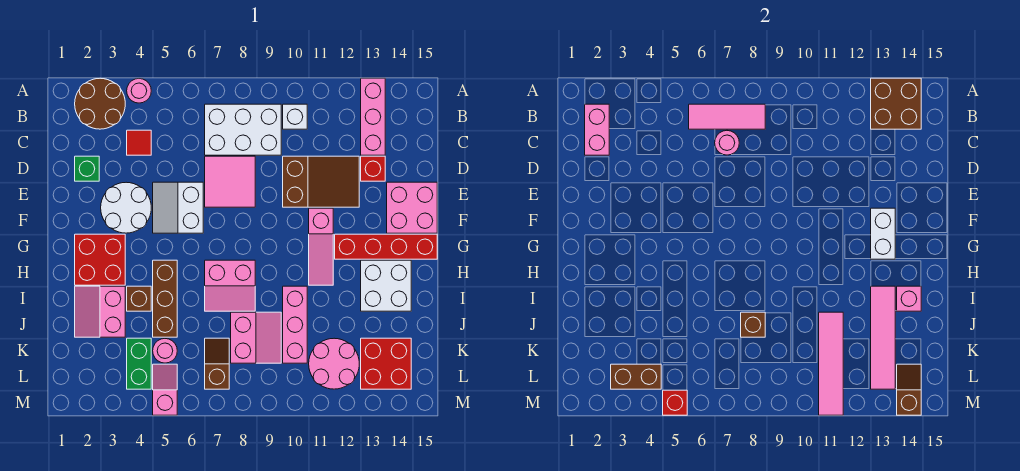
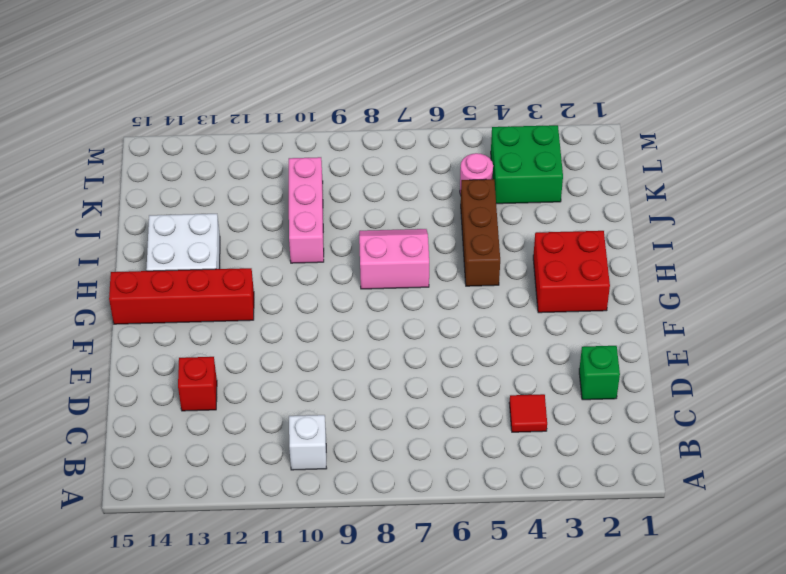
green brick K3:L4 level 1 -> green brick K4:L4 level 1
none -> brown round brick A2:B3 level 1
none -> pink round brick A4 level 1
none -> pink brick A13:C13 level 1
none -> white brick B7:C9 level 1

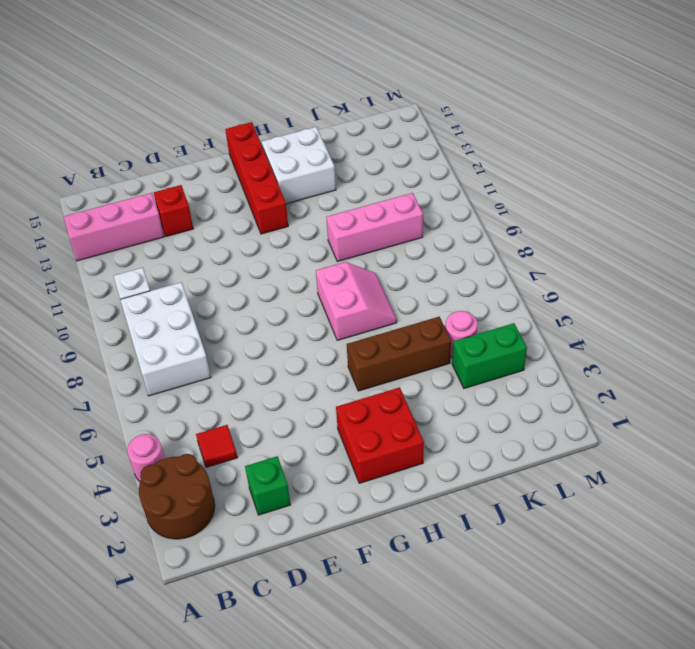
none -> pink tile D7:E8 level 1
none -> brown slope D10:E12 level 1 top 10
none -> white round brick E3:F4 level 1
none -> white slope E5:F6 level 1 top 6

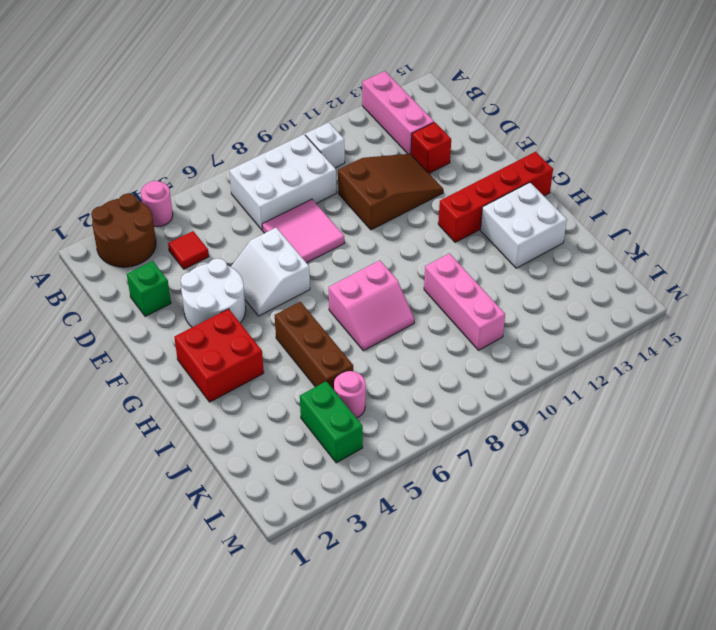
none -> pink brick E14:F15 level 1
none -> pink slope F11:H11 level 1 top F
none -> pink slope I2:J3 level 1 top 3
none -> brown brick I4 level 1

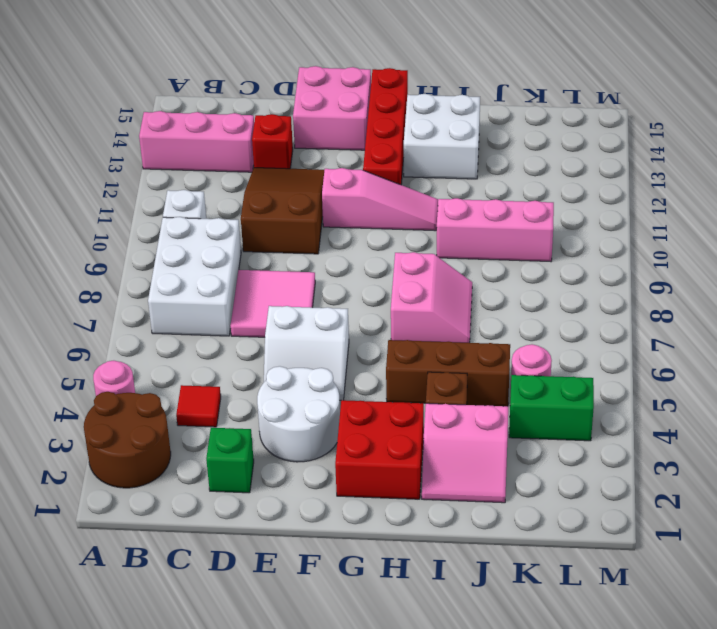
none -> pink slope J8:K9 level 1 top 8
none -> brown slope K7:L7 level 1 top L
none -> pink round brick K11:L12 level 1
none -> red brick K13:L14 level 1

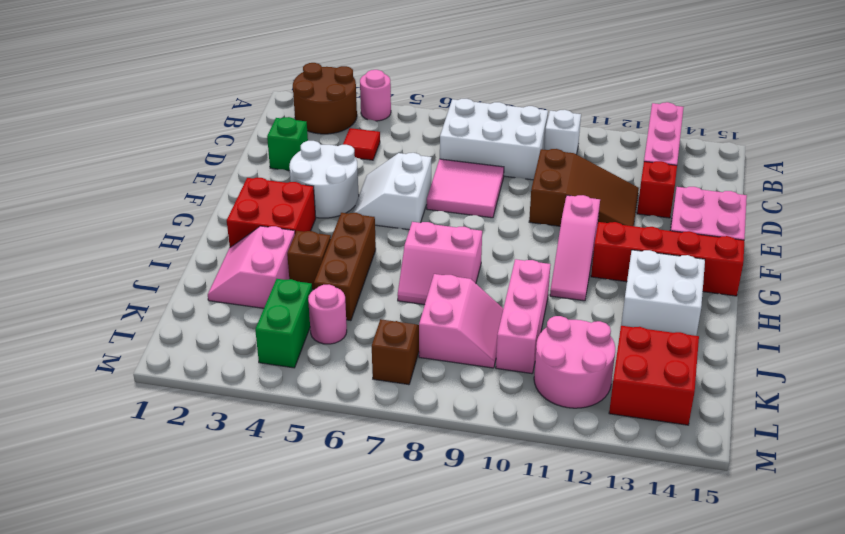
none -> pink slope L5:M5 level 1 top M
none -> brown brick A13:B14 level 2
none -> pink brick B2:C2 level 2
none -> pink tile B6:B8 level 2

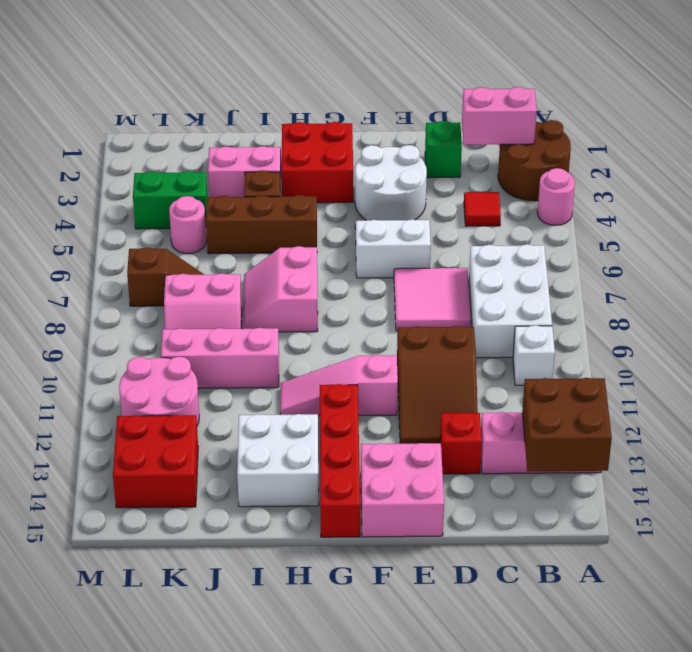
none -> pink slope L5:M5 level 1 top M
none -> pink tile B6:B8 level 2
none -> pink round brick C7 level 2
none -> white brick F13:G13 level 2

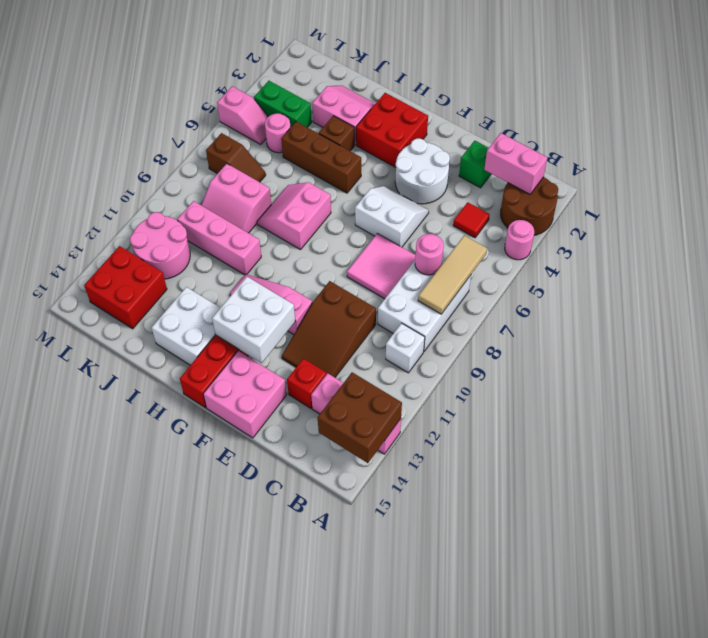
tan tile B6:B8 level 2 -> pink tile B6:B8 level 2
white brick F12:G13 level 2 -> white brick F13:G13 level 2
none -> pink tile I13:L13 level 2
none -> pink brick I14 level 2
none -> brown brick J8 level 2
none -> pink tile J11:M11 level 2

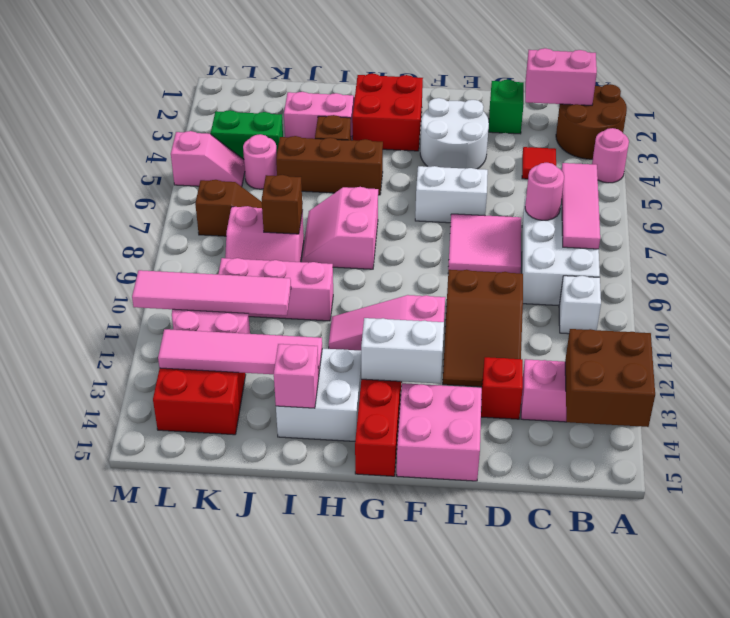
none -> brown brick L3:L4 level 2
none -> brown slope L14:M14 level 2 top M
none -> red brick M5 level 2

